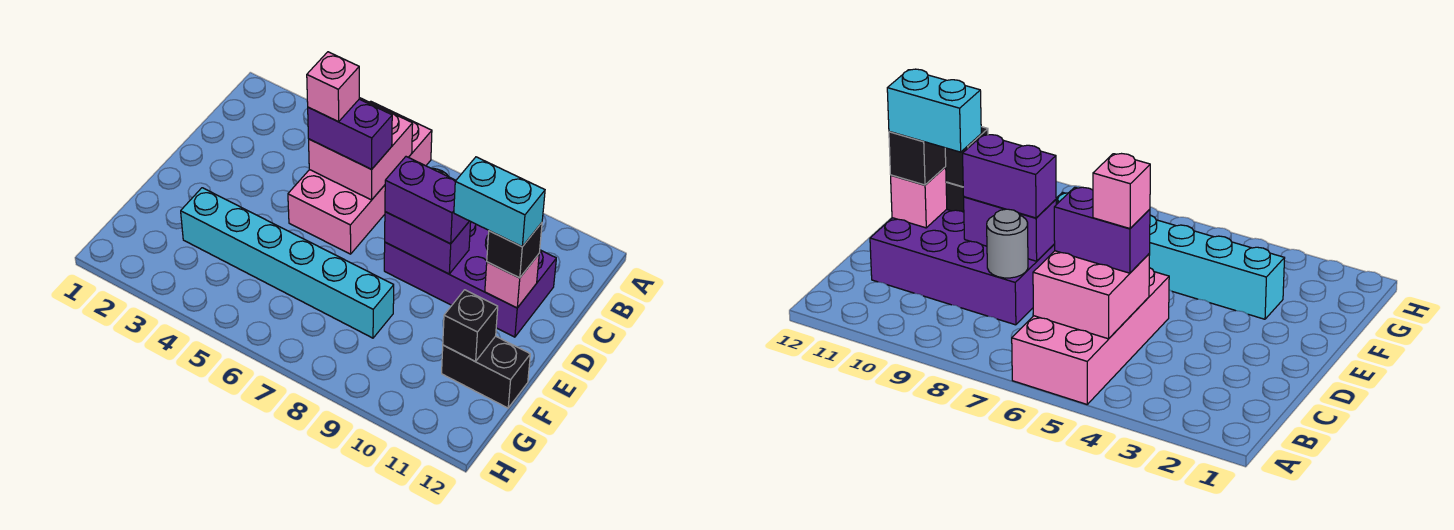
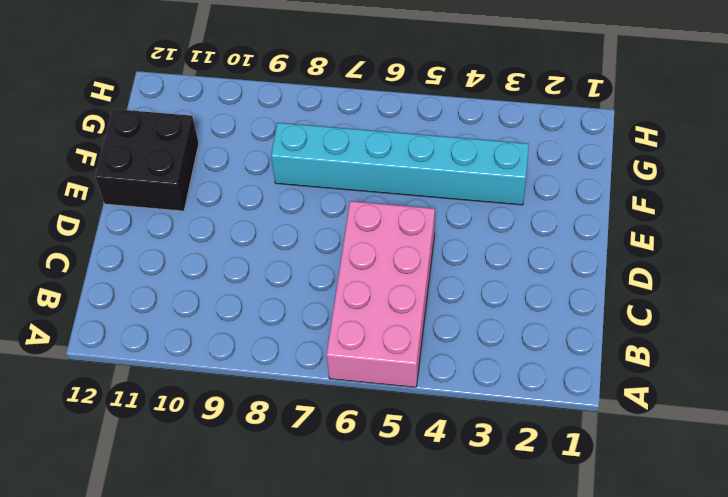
black brick E11:F12 level 1 -> black brick F11:F12 level 1
none -> purple brick C8:D11 level 1
none -> pink brick B5:C6 level 2
none -> grey round brick C8 level 2

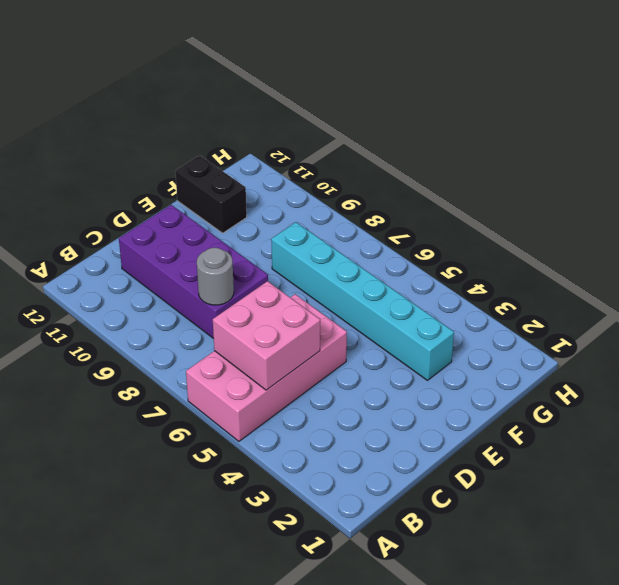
none -> purple brick D8:D9 level 2
none -> pink brick D11 level 2
none -> black brick F11 level 2

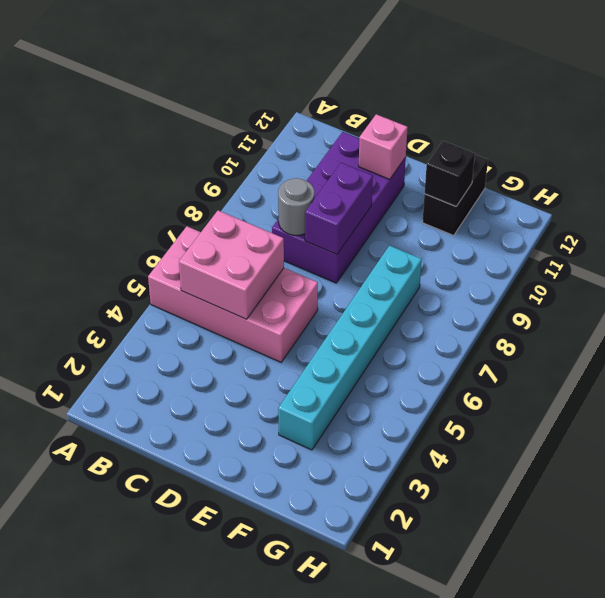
none -> purple brick C5:C6 level 3
none -> purple brick D8:D9 level 3
none -> black brick D11 level 3

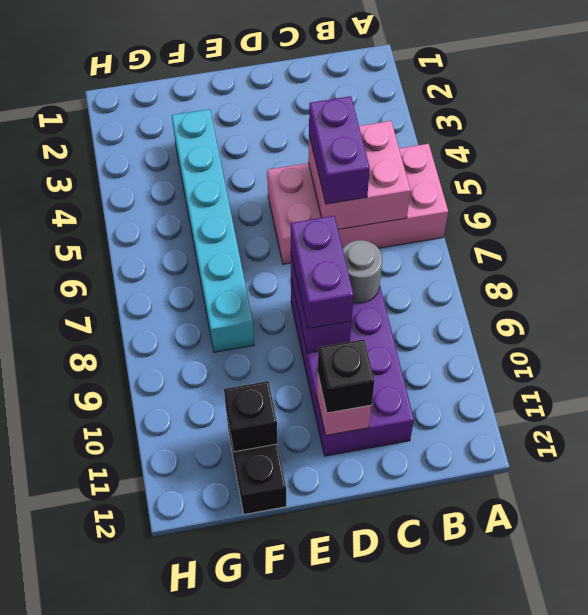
none -> pink brick C5 level 4
none -> cyan brick D10:D11 level 4

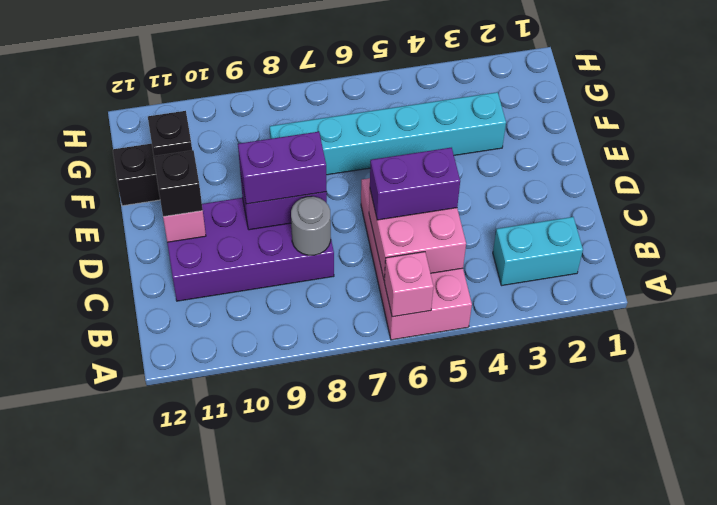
pink brick A6 level 2 -> pink brick C5 level 4
cyan brick B2:B3 level 1 -> cyan brick D10:D11 level 4

